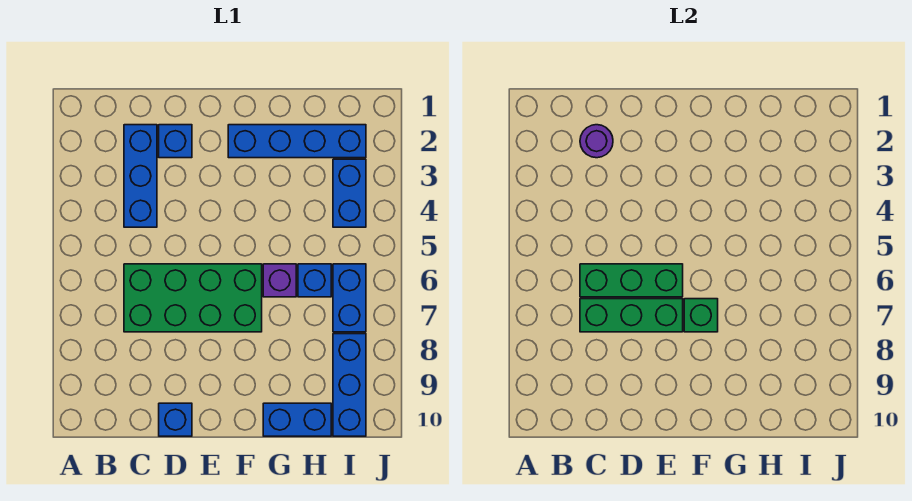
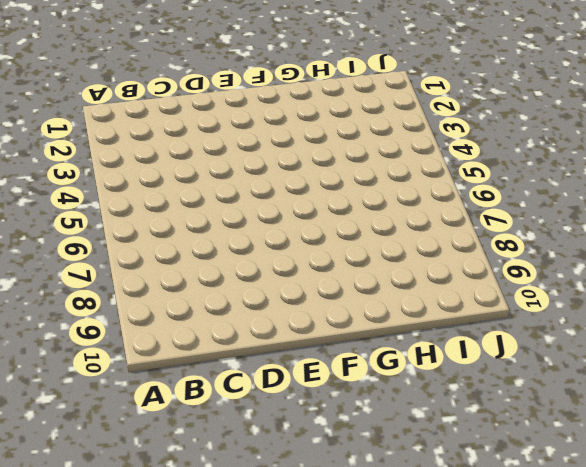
none -> blue brick C2:C4 level 1
none -> green brick C6:F7 level 1
none -> blue brick D2 level 1

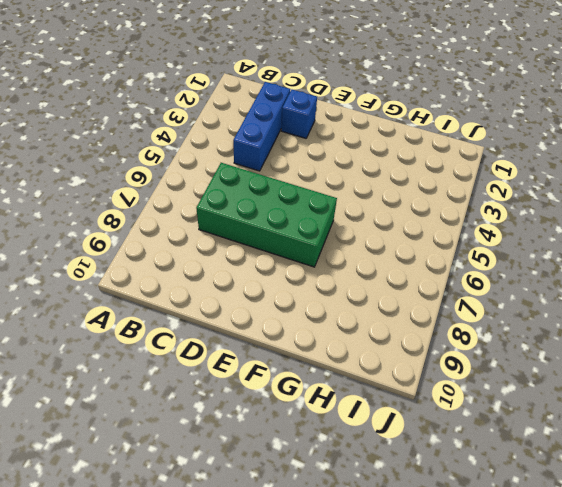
none -> blue brick D10 level 1
none -> blue brick F2:I2 level 1
none -> purple brick G6 level 1

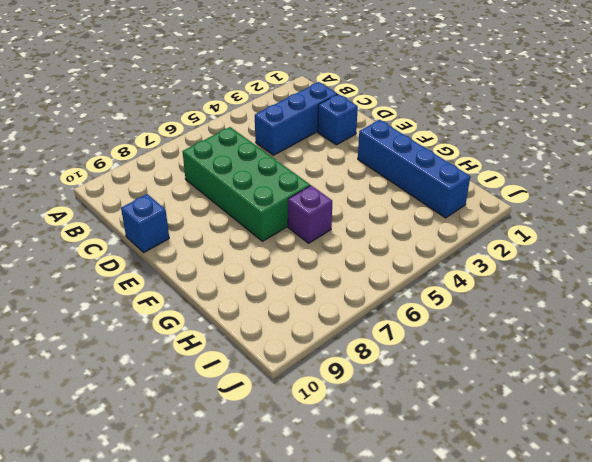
none -> blue brick G10:H10 level 1
none -> blue brick H6 level 1
none -> blue brick I3:I4 level 1

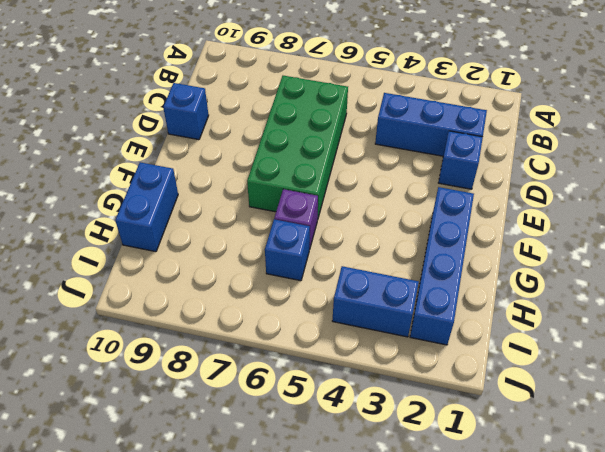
none -> blue brick I6:I7 level 1
none -> blue brick I8:I10 level 1
none -> purple round brick C2 level 2

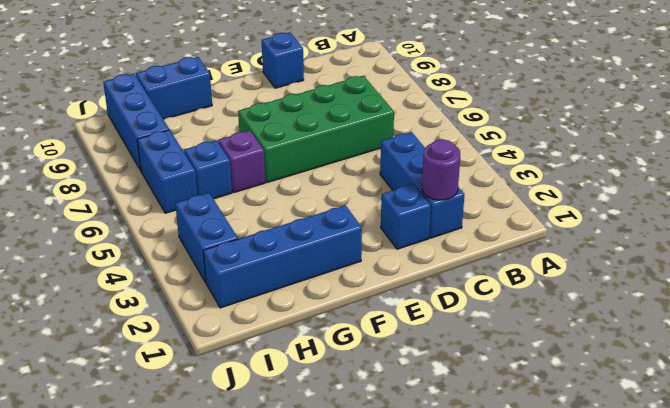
none -> green brick C6:E6 level 2
none -> green brick C7:E7 level 2
none -> green brick F7 level 2

